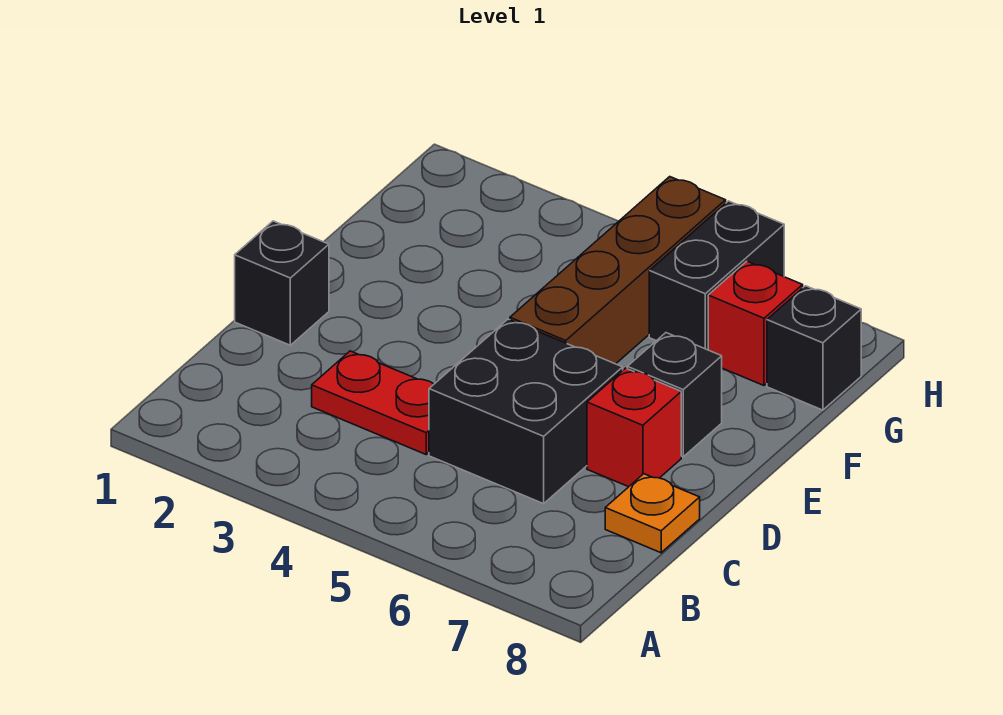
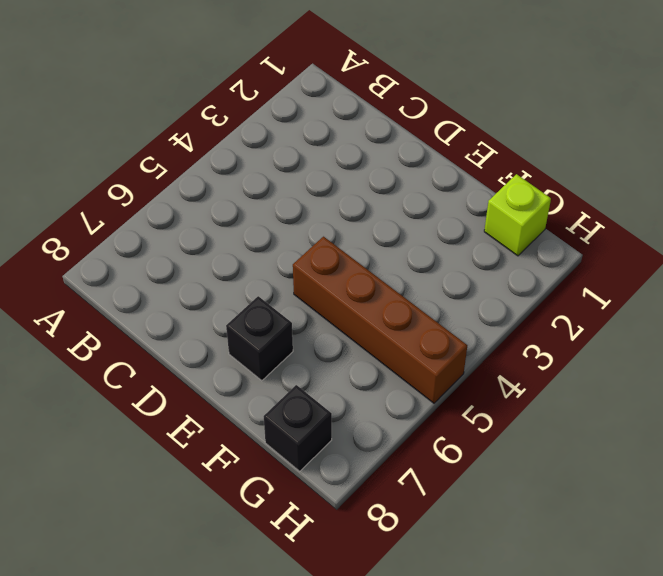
lime brick G1 level 1 -> none
none -> red plate C3:C4 level 1
none -> black brick C5:D6 level 1

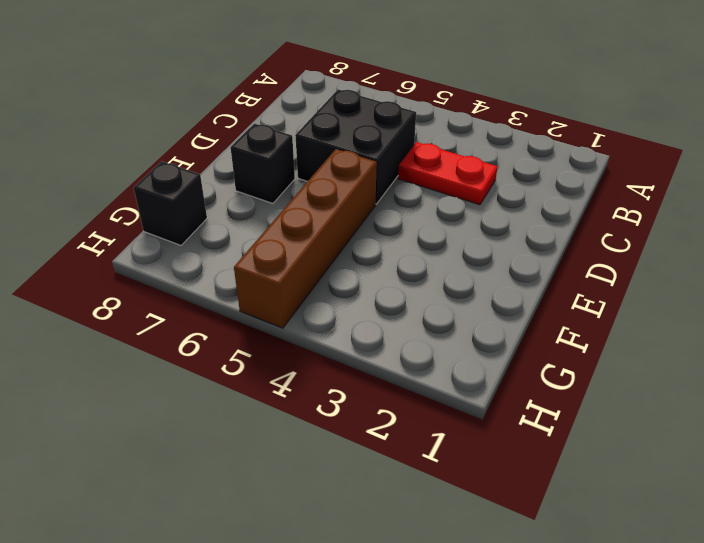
none -> orange plate C8 level 1
none -> black brick D1 level 1

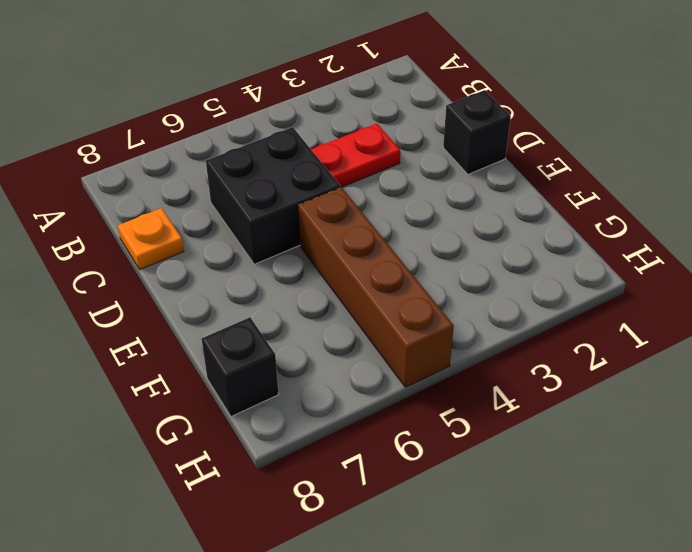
none -> red brick D7 level 1
none -> black brick E7 level 1

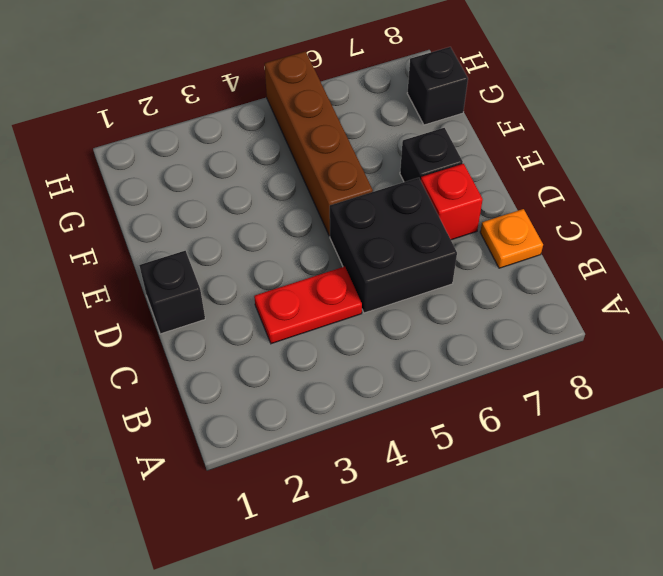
none -> black brick G6:H6 level 1
none -> red brick G7 level 1

